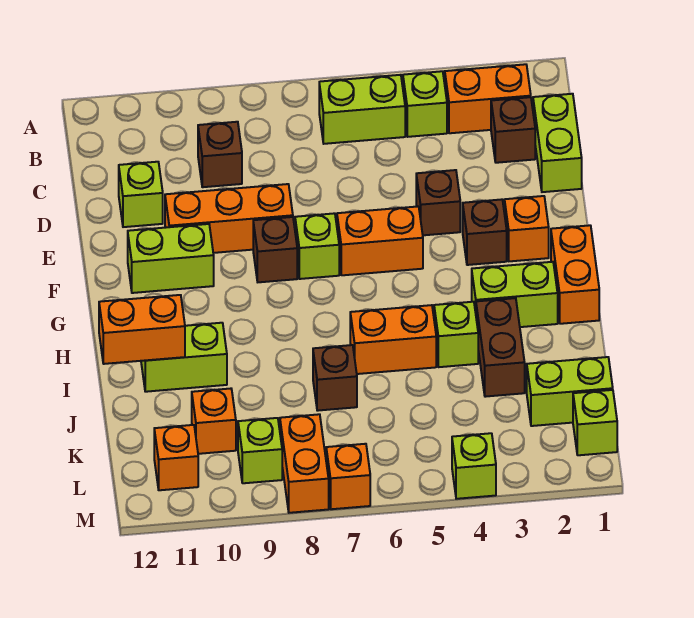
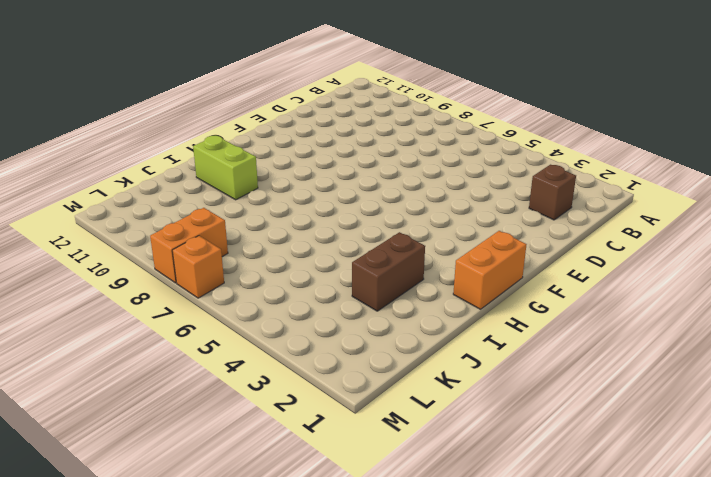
none -> orange brick B2:B3 level 1
none -> lime brick B4 level 1
none -> lime brick B5:B6 level 1
none -> lime brick C1:D1 level 1

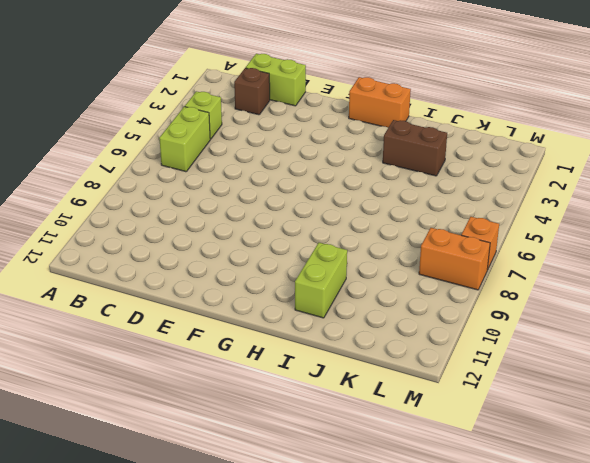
none -> orange brick B2:B3 level 1
none -> brown brick C9 level 1
none -> lime brick D11 level 1
none -> brown brick E4 level 1

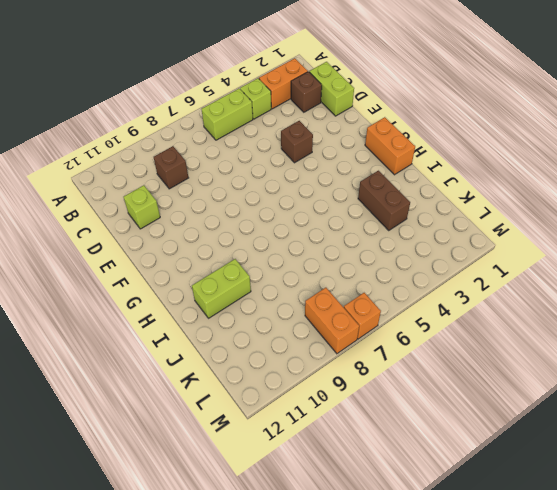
none -> orange brick E8:E10 level 1
none -> orange brick F2 level 1
none -> brown brick F3 level 1
none -> orange brick F5:F6 level 1

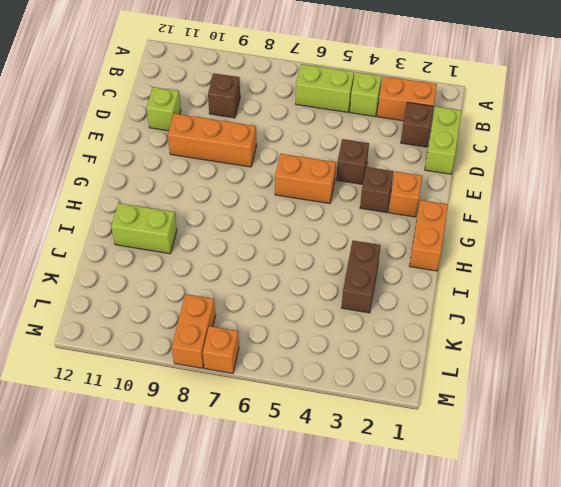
none -> lime brick F7 level 1
none -> brown brick F8 level 1
none -> lime brick F10:F11 level 1
none -> lime brick H2:H3 level 1

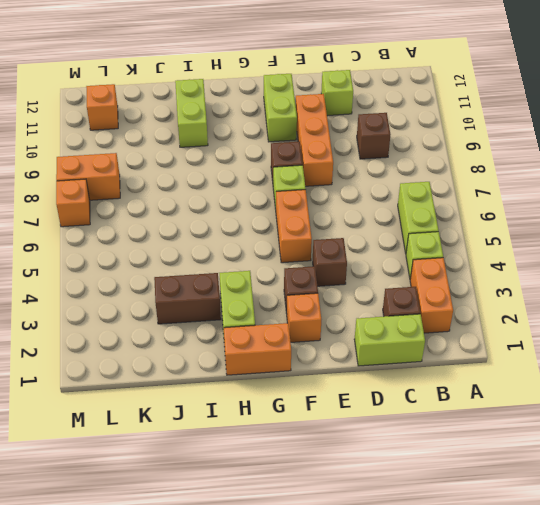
none -> lime brick I4 level 1
none -> orange brick I5:I6 level 1
none -> brown brick J7 level 1
none -> lime brick K1:K2 level 1

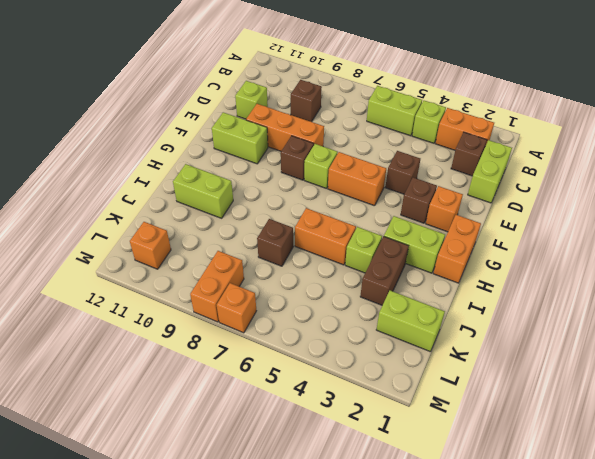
none -> orange brick K10 level 1
none -> lime brick L1 level 1
none -> lime brick L9 level 1
none -> lime brick M4 level 1

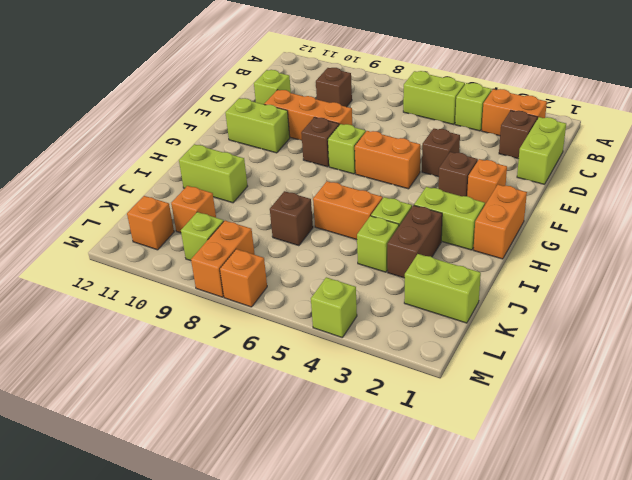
lime brick J4 level 1 -> lime brick L1 level 1
none -> orange brick I11:I12 level 2

